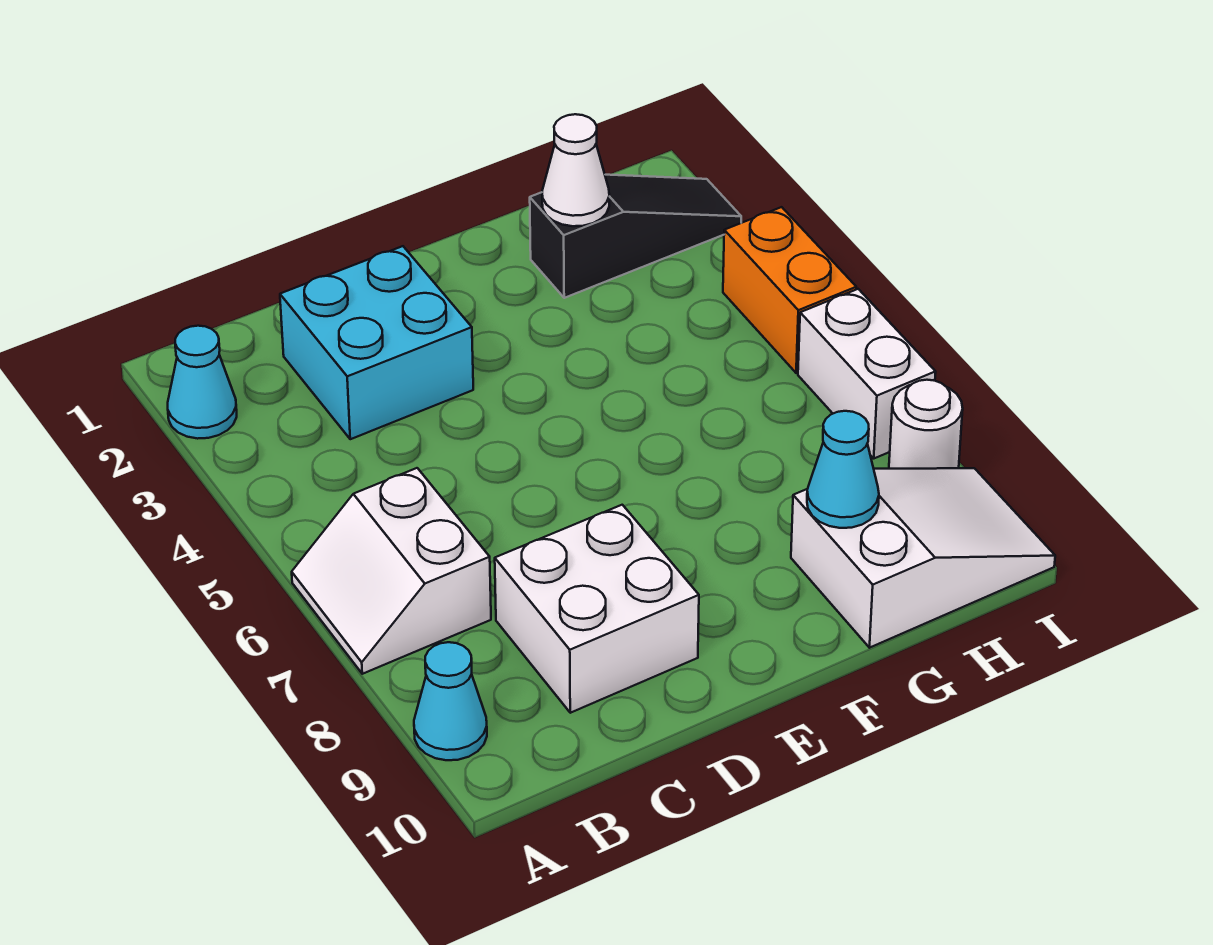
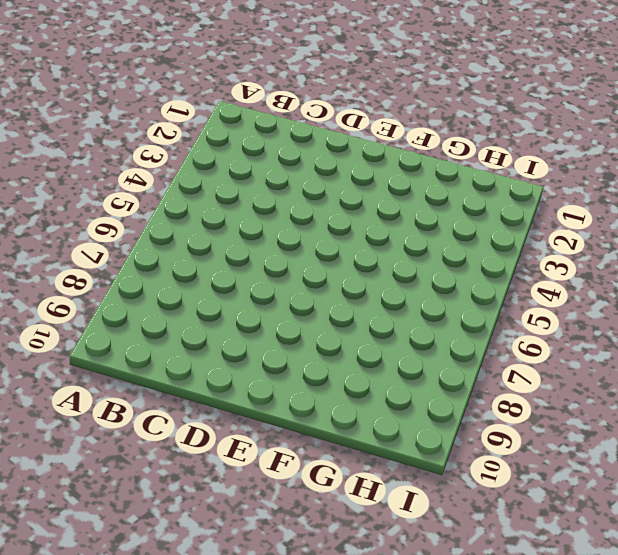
none -> cyan cone A2 level 1
none -> white slope A6:B7 level 1 top B
none -> cyan cone A9 level 1

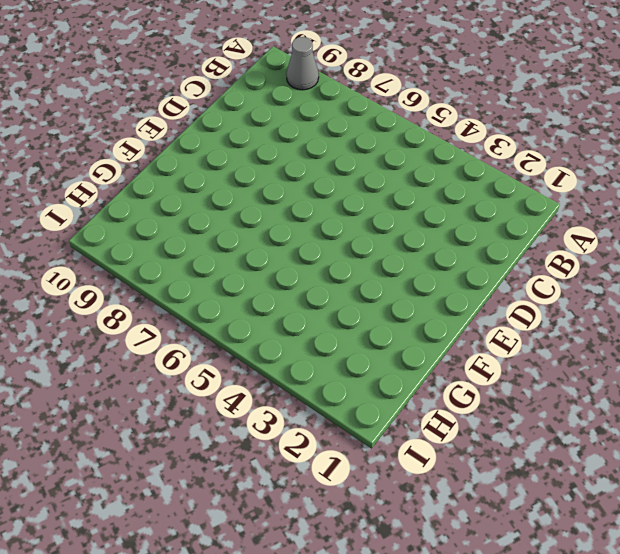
grey cone A9 level 1 -> cyan cone A9 level 1
none -> cyan cone A2 level 1
none -> white slope A6:B7 level 1 top B
none -> cyan brick C2:D3 level 1

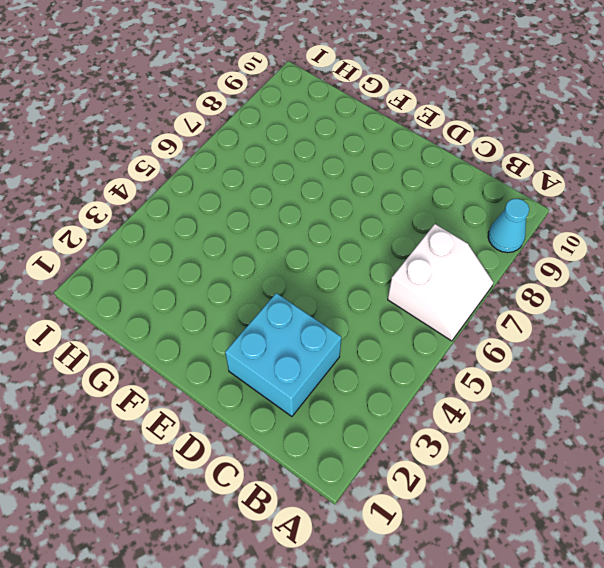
none -> cyan cone A2 level 1
none -> white brick C8:D9 level 1
none -> black slope G2:I2 level 1 top G

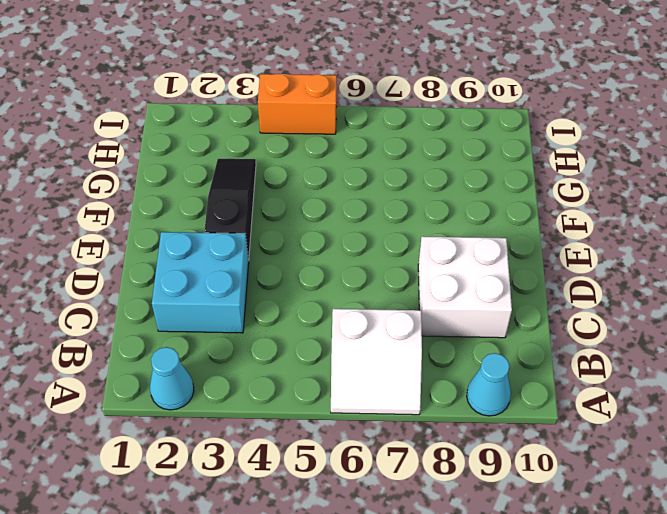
black slope E3:G3 level 1 top E -> black slope G2:I2 level 1 top G
none -> white slope G9:I10 level 1 top G
none -> white brick I6:I7 level 1
none -> white round brick I8 level 1

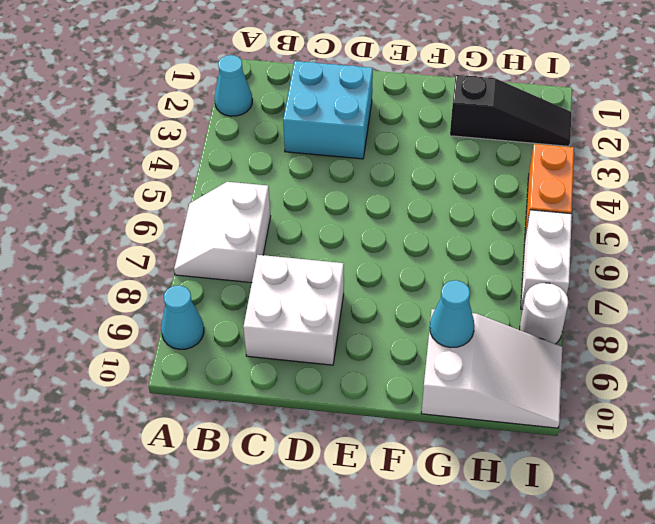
none -> white cone G2 level 2

